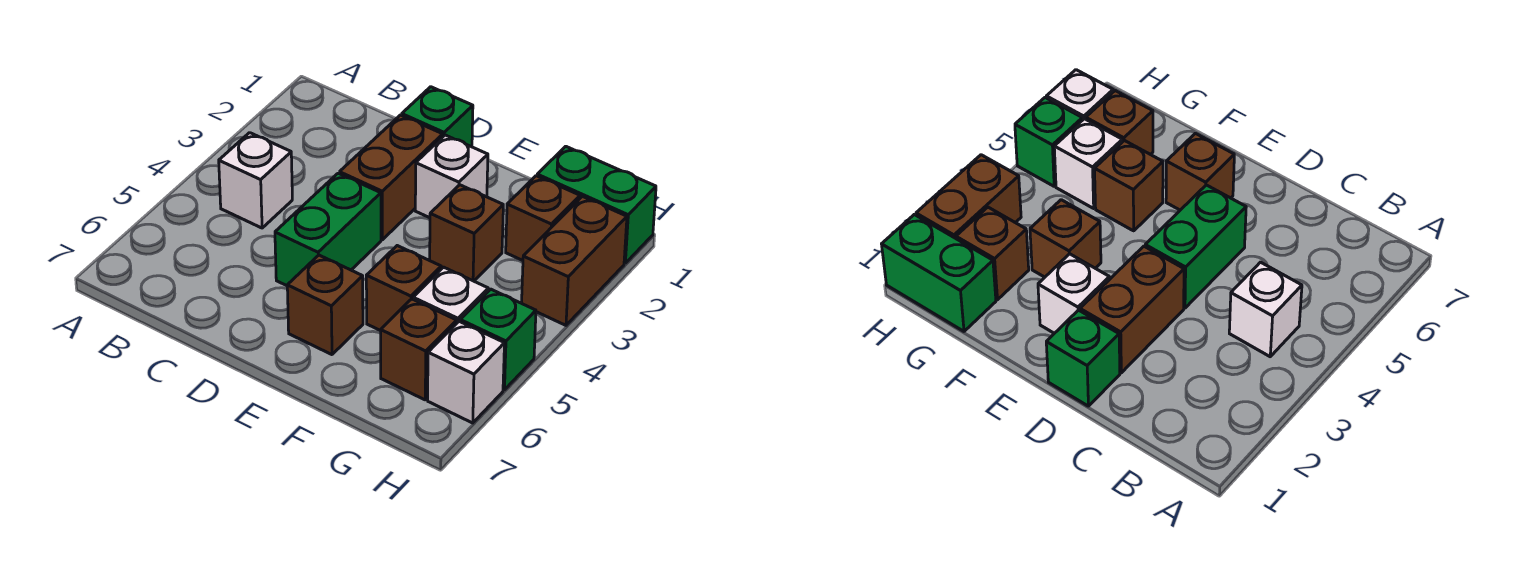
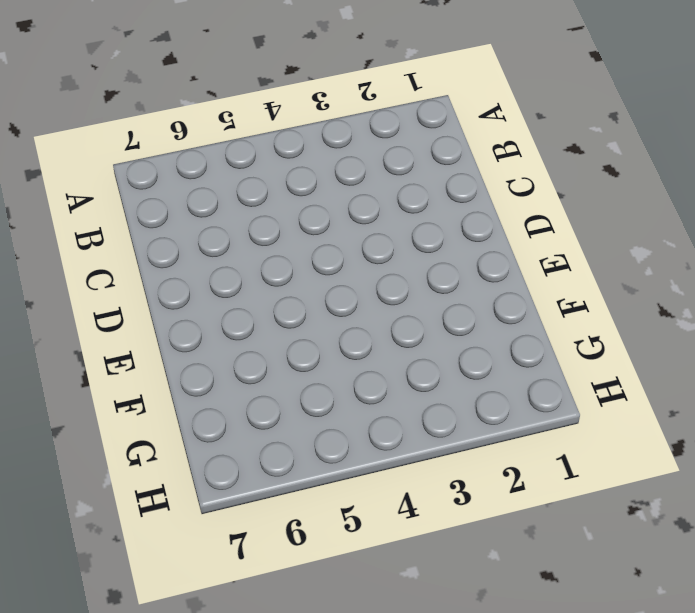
none -> white brick B4 level 1
none -> green brick D1 level 1
none -> brown brick D2:D3 level 1

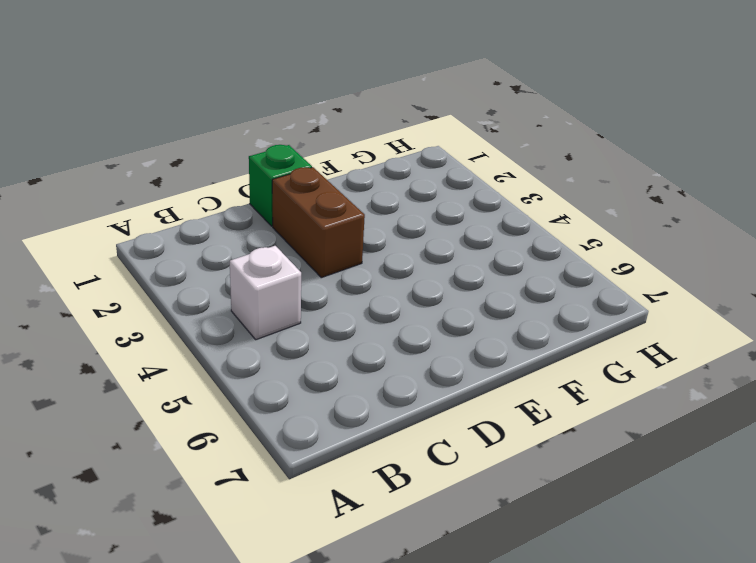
none -> green brick D4:D5 level 1
none -> white brick E2 level 1
none -> brown brick E6 level 1

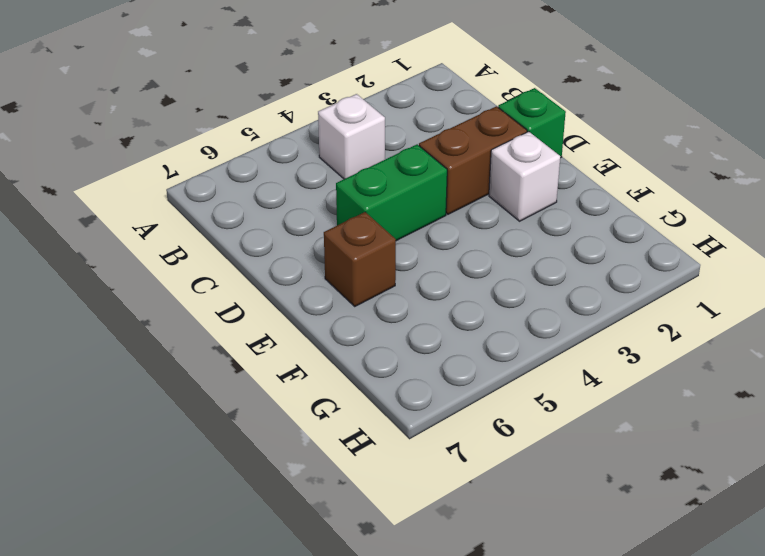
none -> brown brick F3 level 1
none -> brown brick F5 level 1
none -> green brick G1:H1 level 1

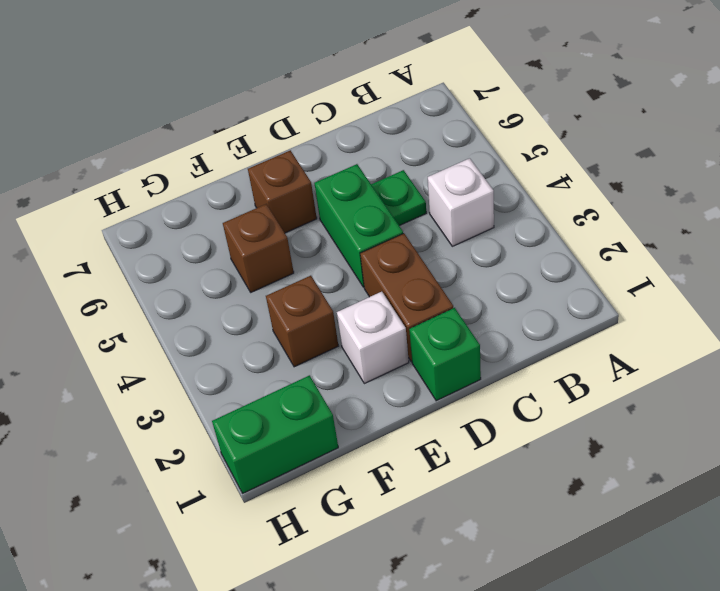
green plate C5 level 1 -> none
none -> brown brick G2 level 1
none -> white brick G5 level 1
none -> brown brick G6 level 1

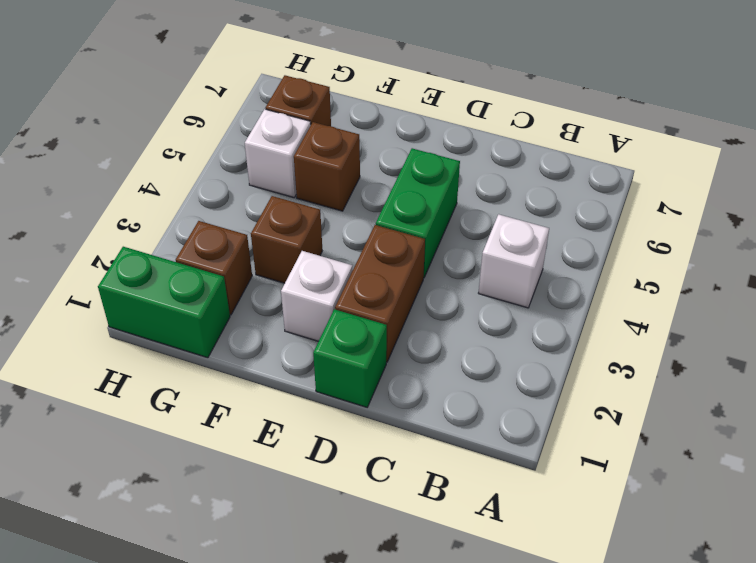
none -> brown brick E6 level 1
none -> brown brick H2:H3 level 1
none -> green brick H5 level 1

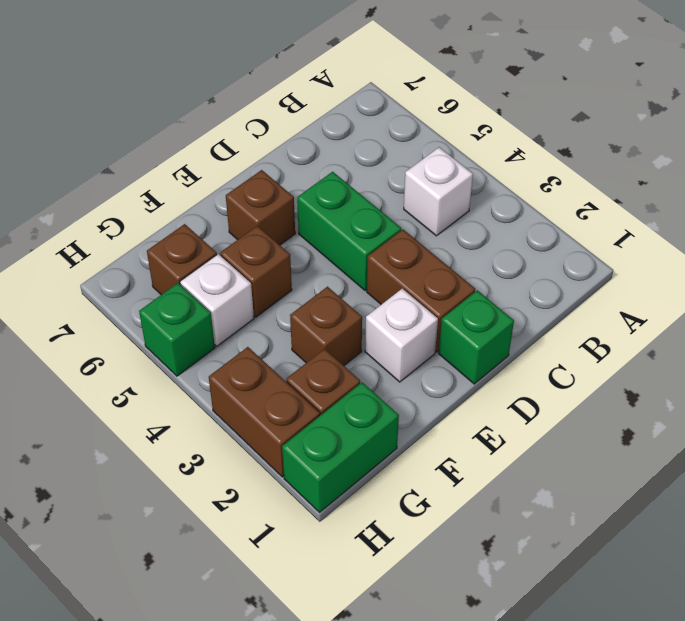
none -> white brick H6 level 1

